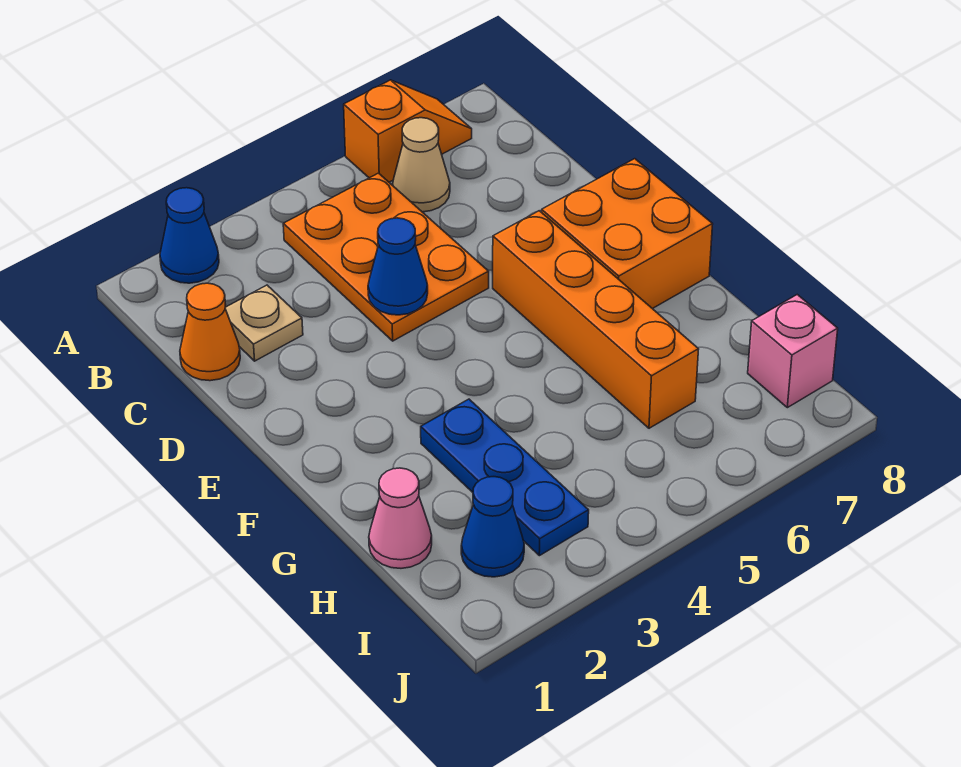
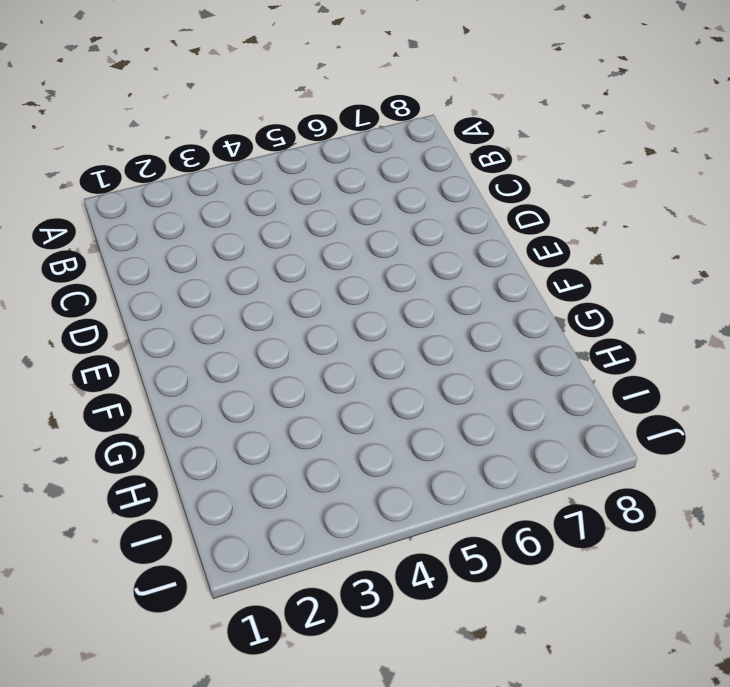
none -> blue cone A2 level 1
none -> orange slope A6:A7 level 1 top 6
none -> orange plate B4:D5 level 1

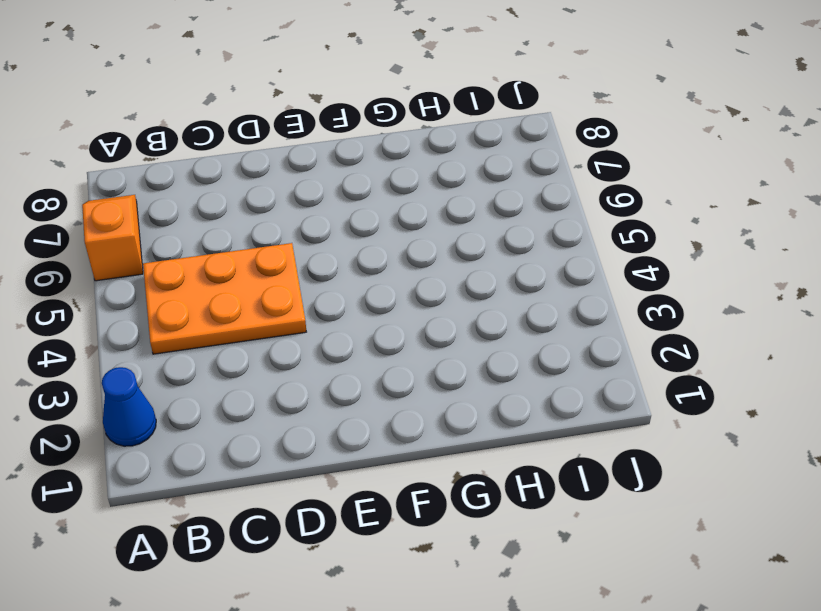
none -> tan cone B6 level 1
none -> orange cone C1 level 1
none -> tan plate C2 level 1

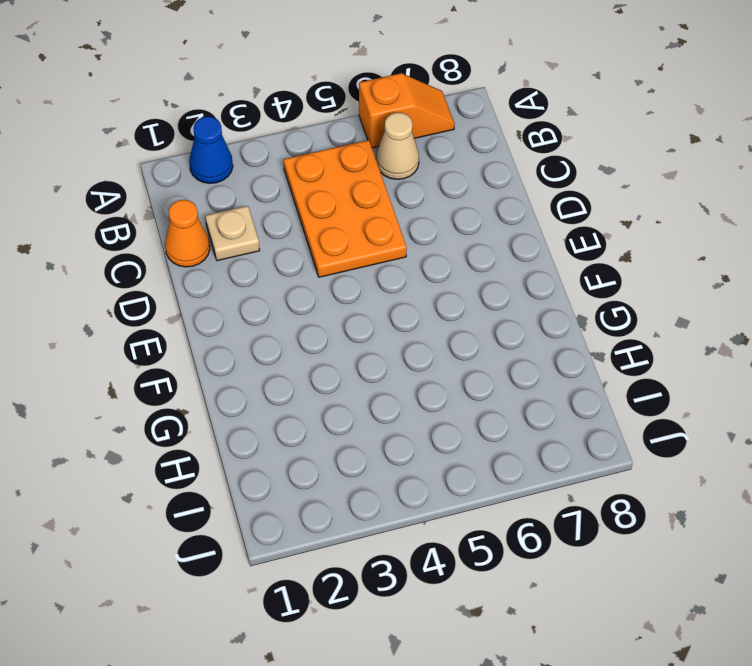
none -> orange brick E6:H6 level 1
none -> orange brick E7:F8 level 1
none -> blue plate G3:I3 level 1

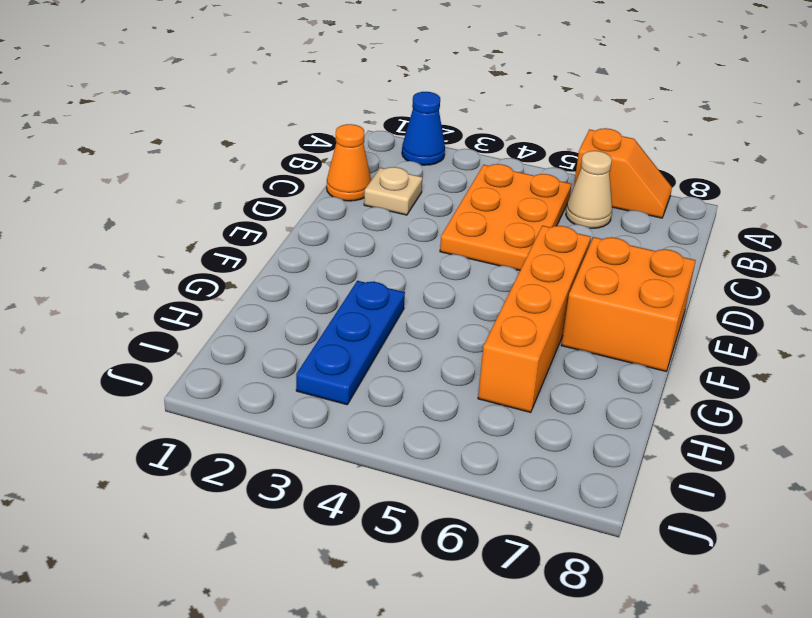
none -> pink cone H1 level 1
none -> blue cone I2 level 1
none -> pink brick I8 level 1

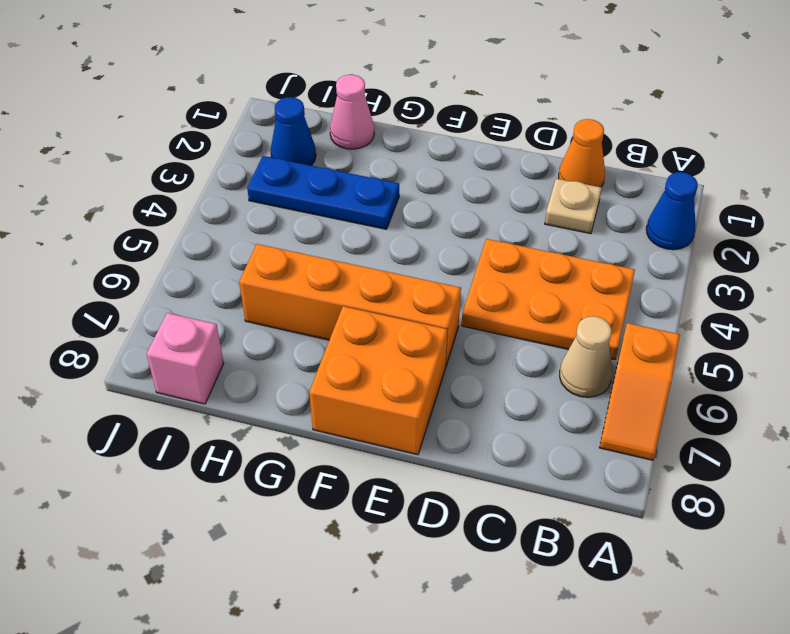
none -> blue cone D4 level 2

